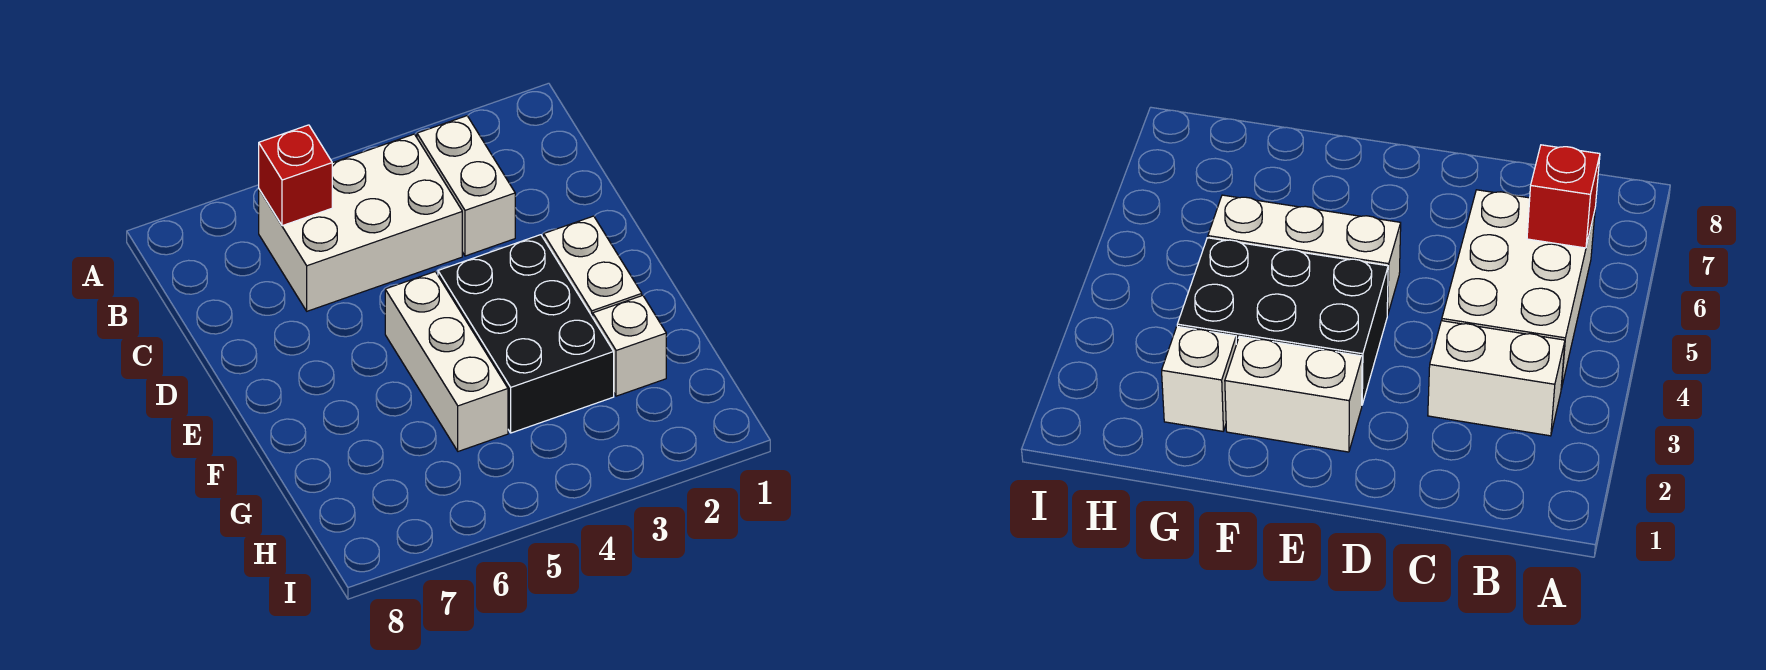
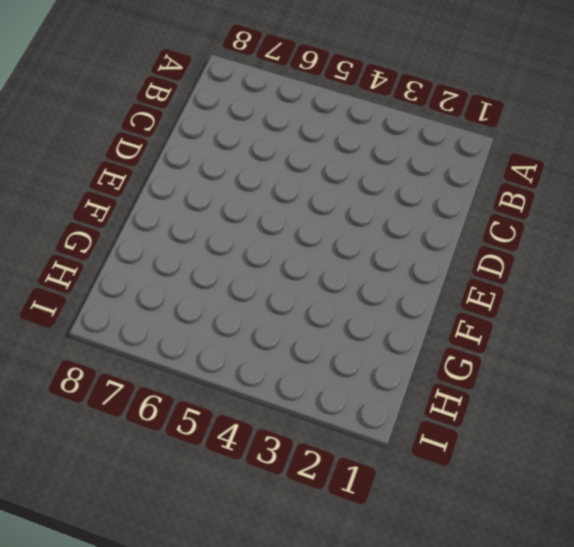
none -> white brick B3:C3 level 1
none -> white brick B4:C6 level 1

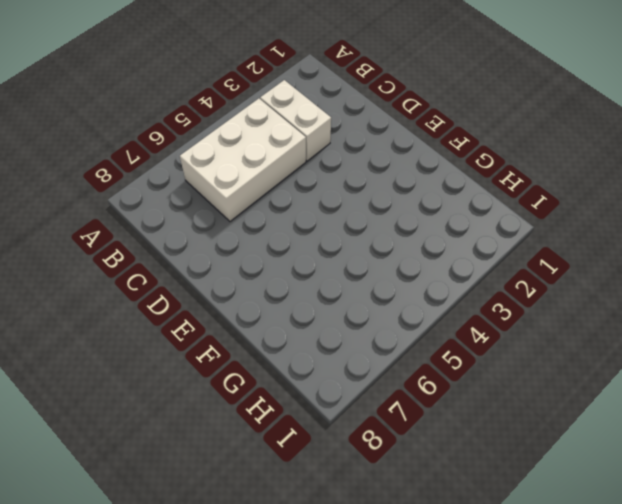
none -> white brick E2:F2 level 1
none -> black brick E3:G4 level 1

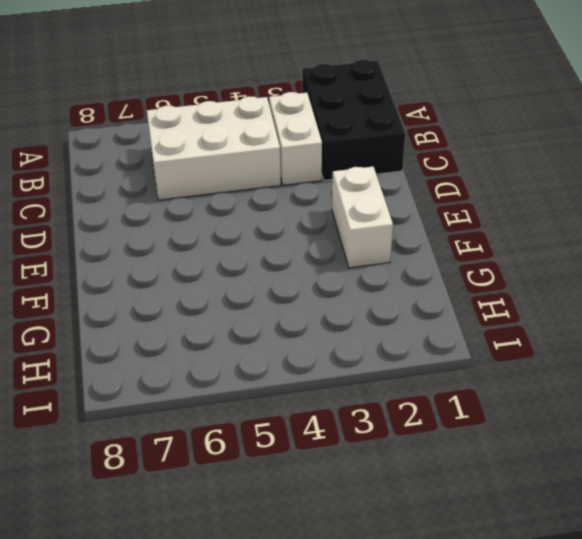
black brick A1:C2 level 1 -> black brick E3:G4 level 1
none -> white brick E5:G5 level 1
none -> white brick G2 level 1

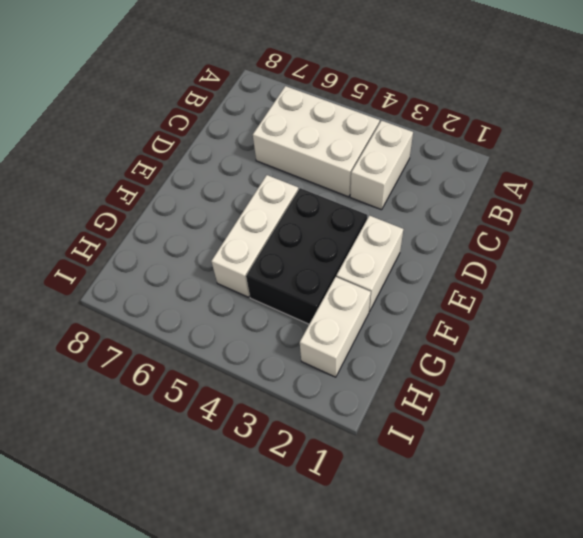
white brick G2:H2 level 1 -> white brick G2 level 1
none -> red brick B6 level 2

